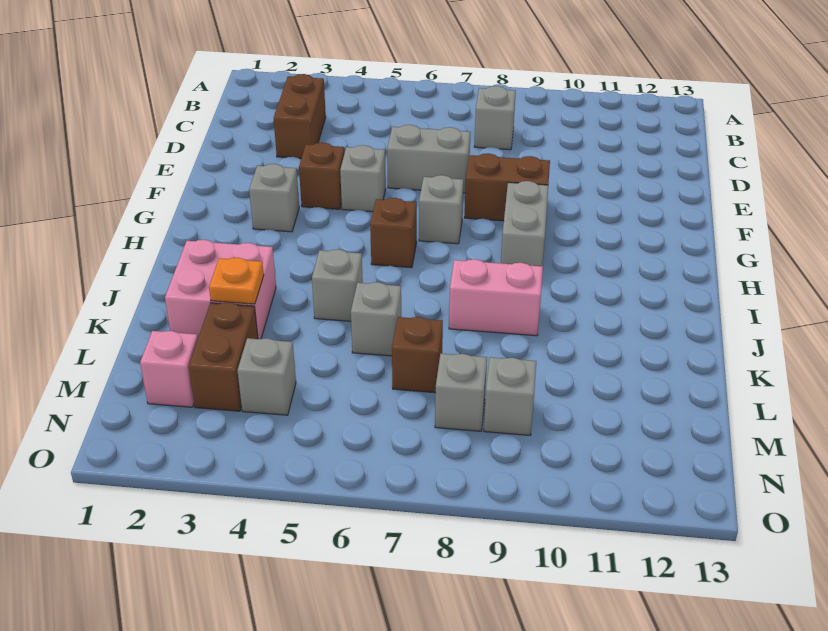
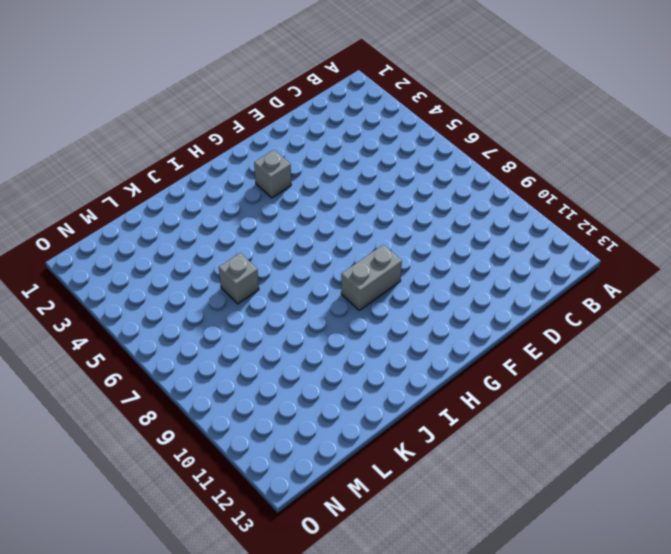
none -> brown brick C3:D3 level 1
none -> grey brick C8 level 1
none -> grey brick E6:E7 level 1

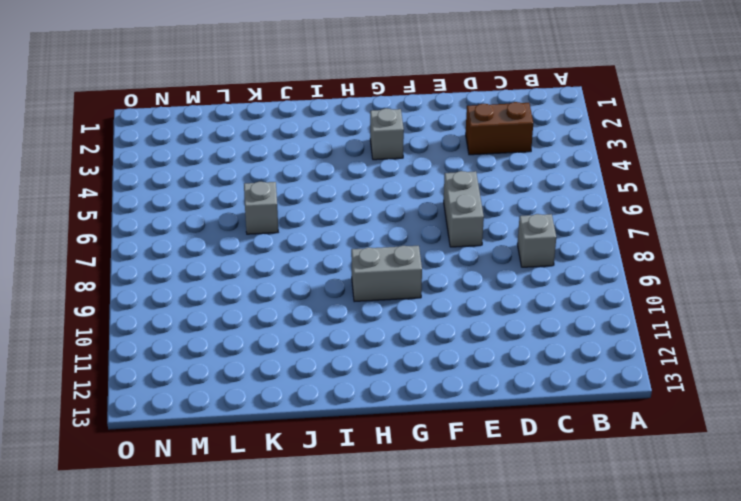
none -> brown brick F4 level 1
none -> grey brick F5 level 1
none -> brown brick F8:F9 level 1

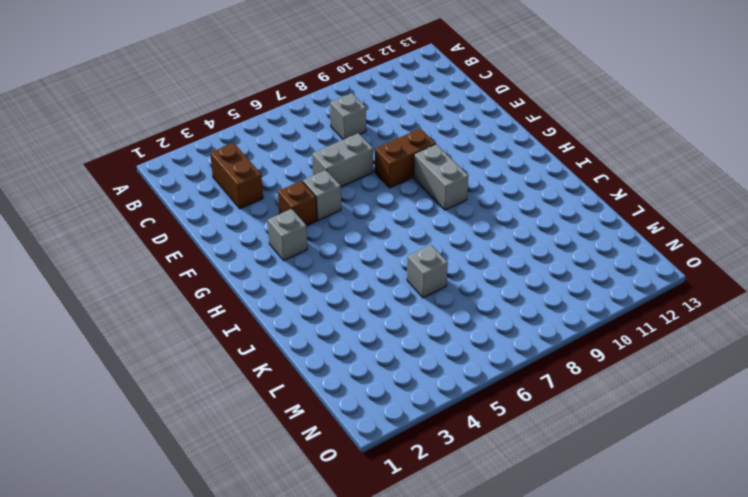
none -> grey brick G7 level 1
none -> brown brick H6 level 1
none -> pink brick J2:K3 level 1

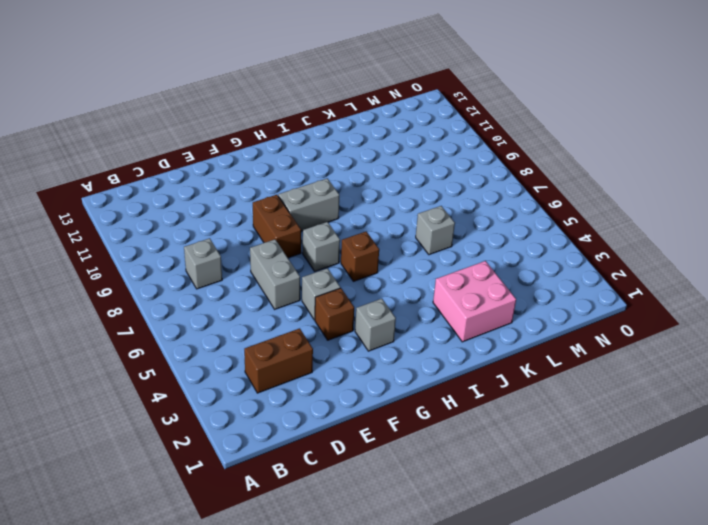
none -> grey brick J5 level 1
none -> pink brick J8:J9 level 1
none -> brown brick L3:M3 level 1

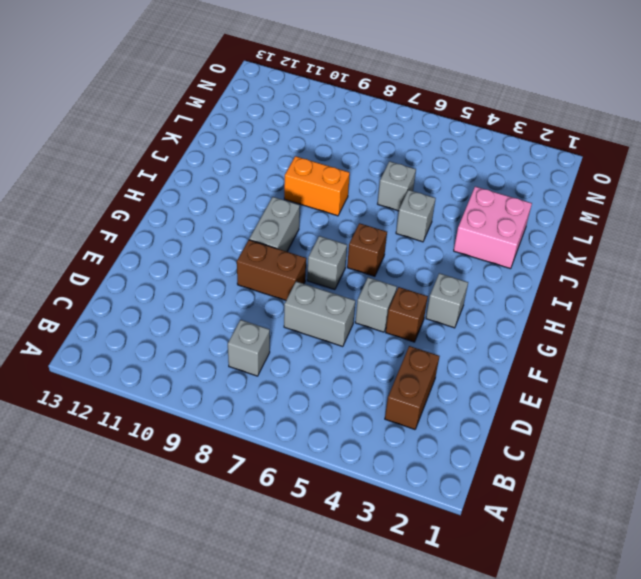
orange brick J8:J9 level 1 -> pink brick J8:J9 level 1
none -> brown brick L3:M3 level 1
none -> brown brick L7 level 1
none -> pink brick M2 level 1

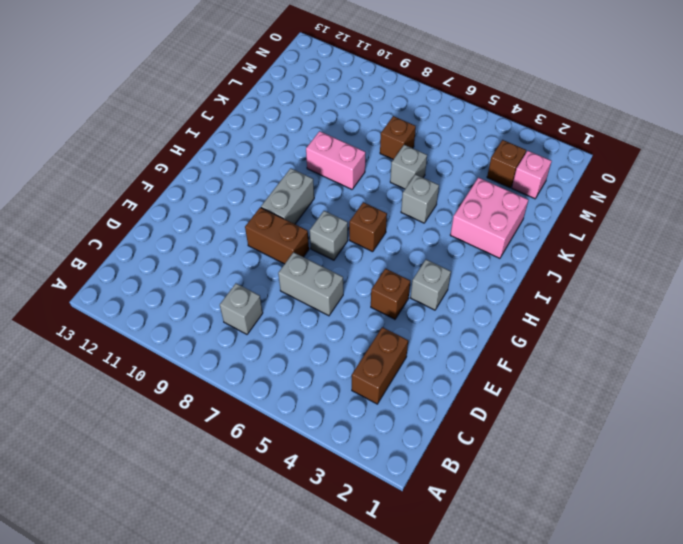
brown brick M3 level 1 -> brown brick L3:M3 level 1
none -> grey brick F5 level 1
none -> grey brick M4 level 1
none -> grey brick M8 level 1

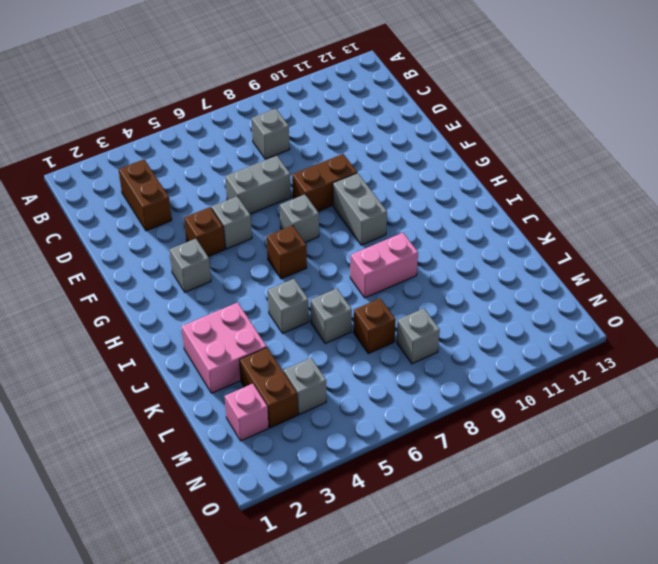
none -> grey brick M9 level 1
none -> orange plate K3 level 2

